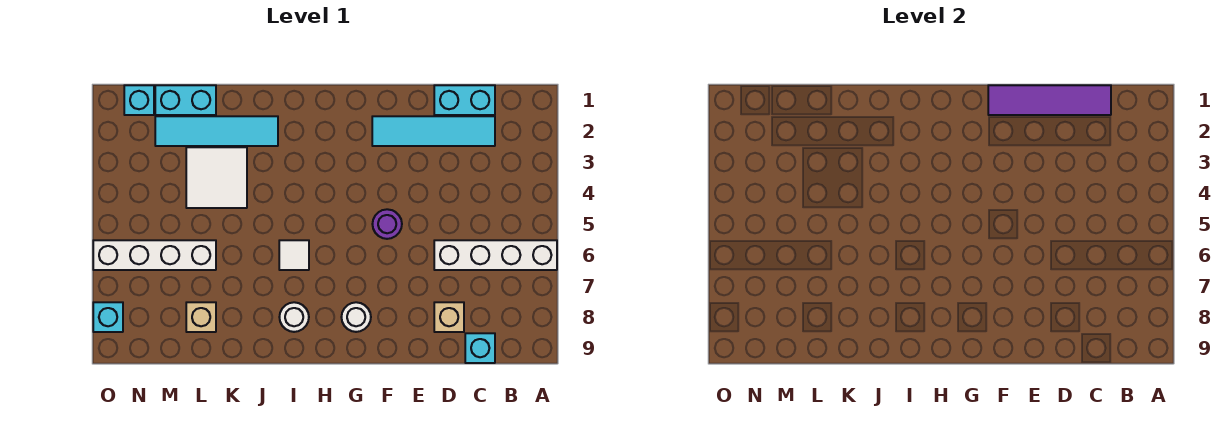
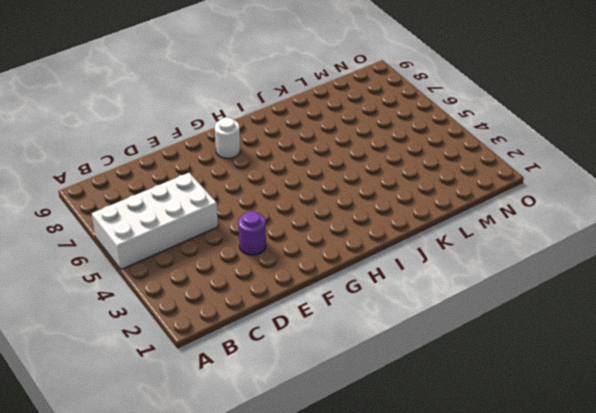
white brick A5:D6 level 1 -> white brick A6:D6 level 1
purple round brick E3 level 1 -> purple round brick F5 level 1
none -> cyan brick C1:D1 level 1
none -> cyan tile C2:F2 level 1
none -> cyan brick C9 level 1

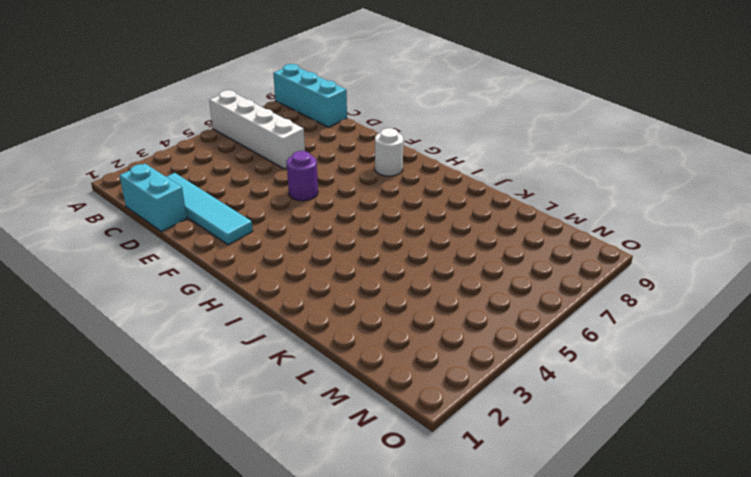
cyan brick A9:C9 level 1 -> cyan brick C9 level 1
none -> tan brick D8 level 1
none -> white tile I6 level 1
none -> white round brick I8 level 1

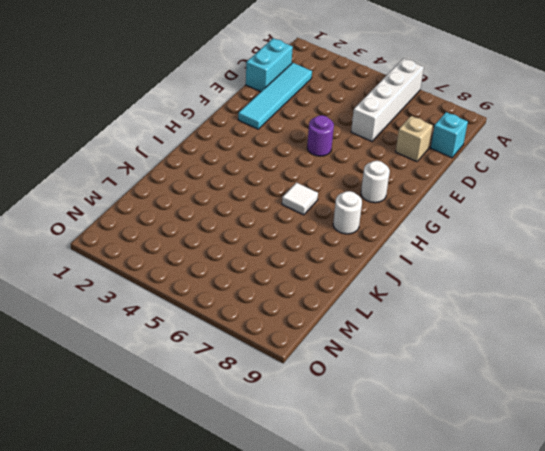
none -> cyan tile J2:M2 level 1
none -> white tile K3:L4 level 1
none -> cyan brick L1:M1 level 1

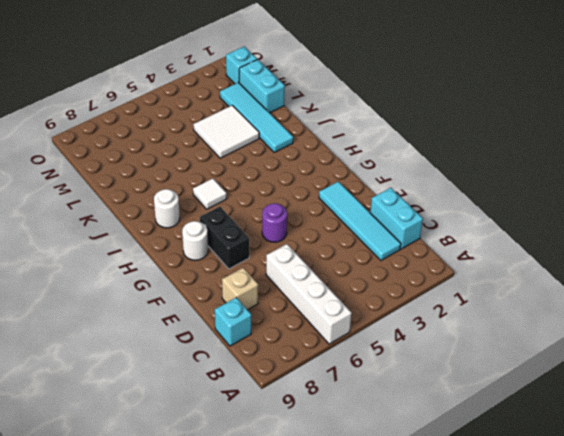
black brick F7:G7 level 1 -> none
none -> white brick L6:O6 level 1
none -> tan brick L8 level 1
none -> cyan brick O8 level 1

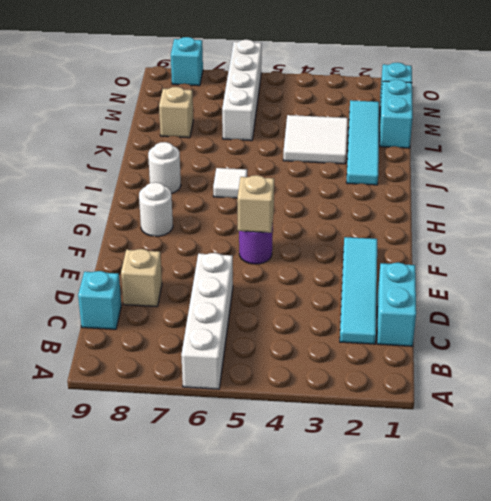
tan brick F5 level 2 -> none
none -> purple tile C1:F1 level 2

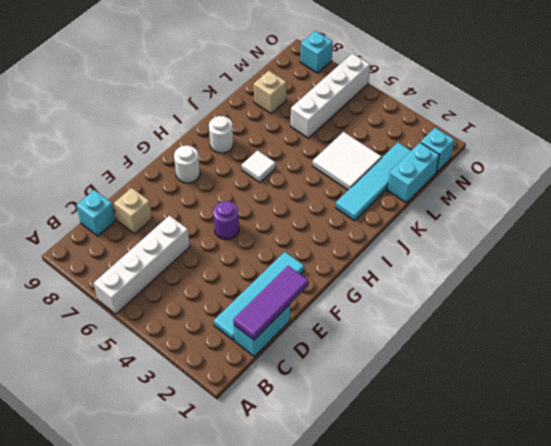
purple tile C1:E1 level 2 -> purple tile C1:F1 level 2

